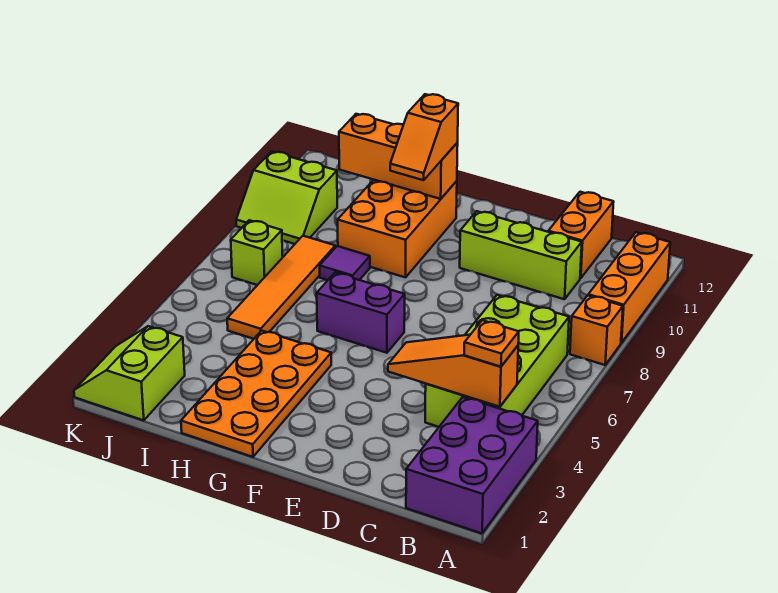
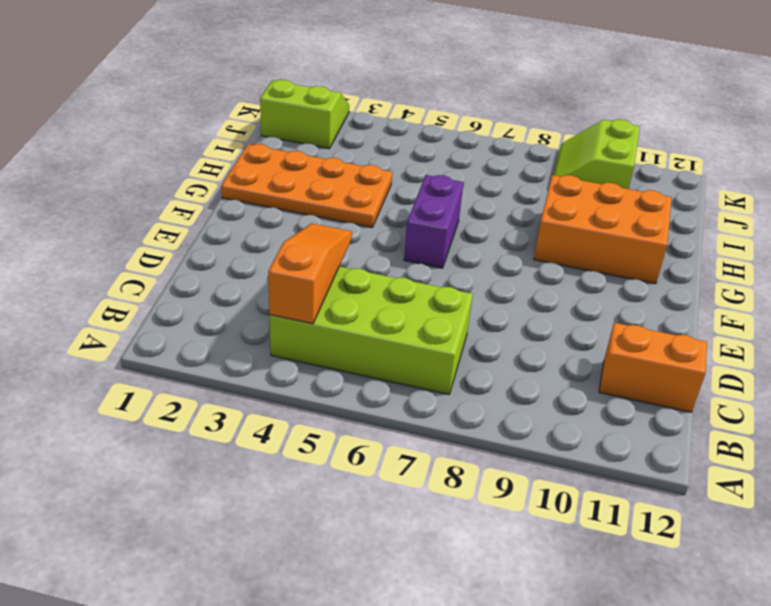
none -> purple brick A1:B3 level 1
none -> orange brick A8 level 1
none -> orange brick A9:A11 level 1

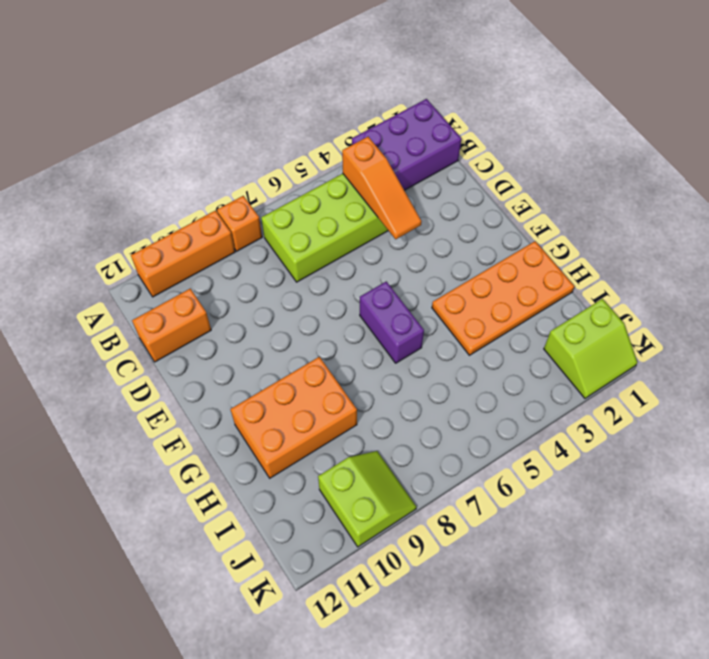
none -> lime brick C10:E10 level 1
none -> purple tile H8 level 1
none -> orange tile I5:I8 level 1

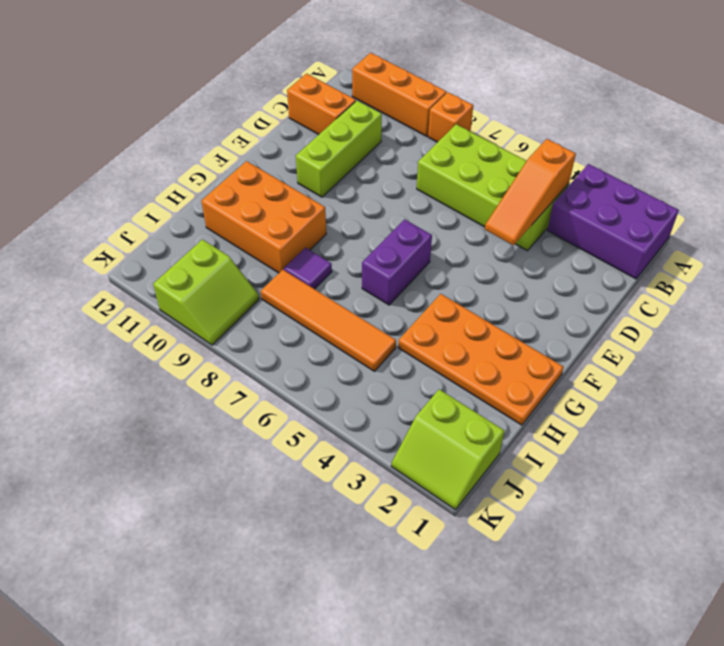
none -> lime brick J7 level 1
none -> orange brick G11:I11 level 2
none -> orange plate B4 level 3

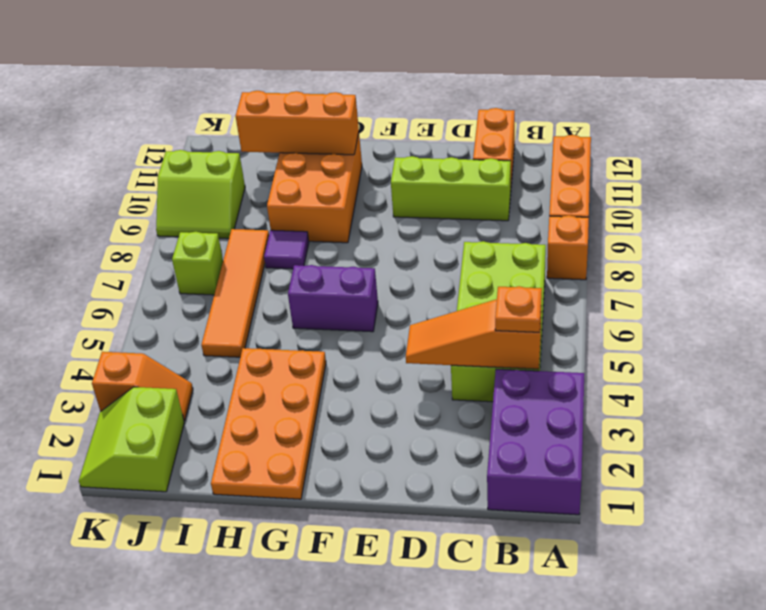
orange slope J3:K3 level 1 top K -> orange slope G10:G11 level 3 top 11

